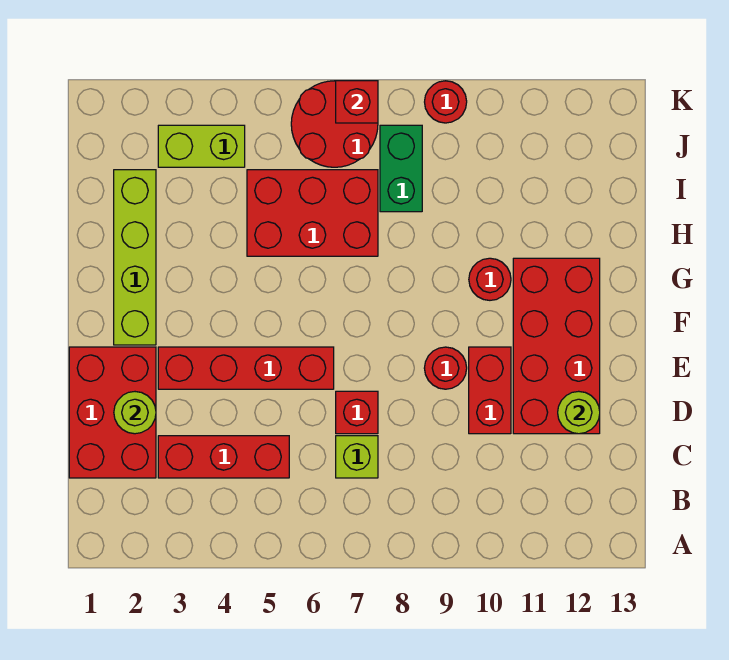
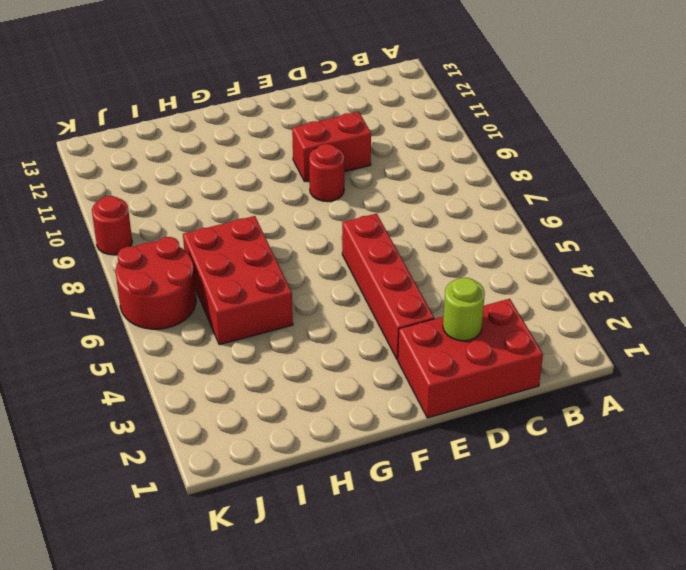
none -> red brick C3:C5 level 1
none -> lime brick C7 level 1
none -> red brick D7 level 1

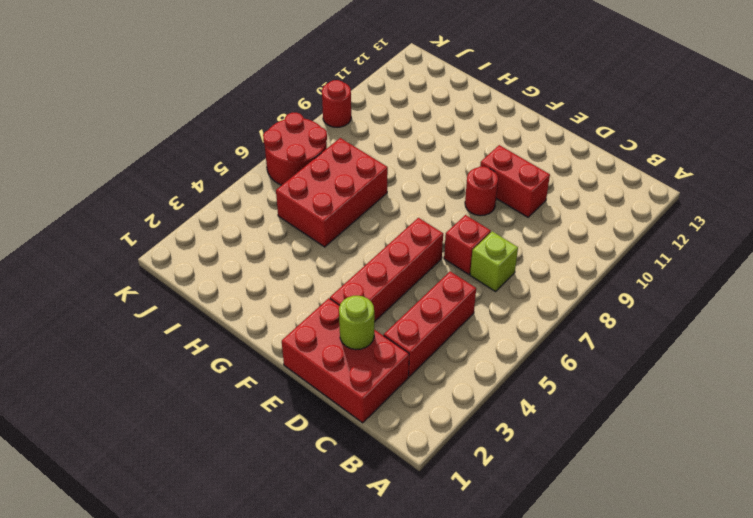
none -> red brick D11:G12 level 1
none -> lime brick F2:I2 level 1
none -> red round brick G10 level 1

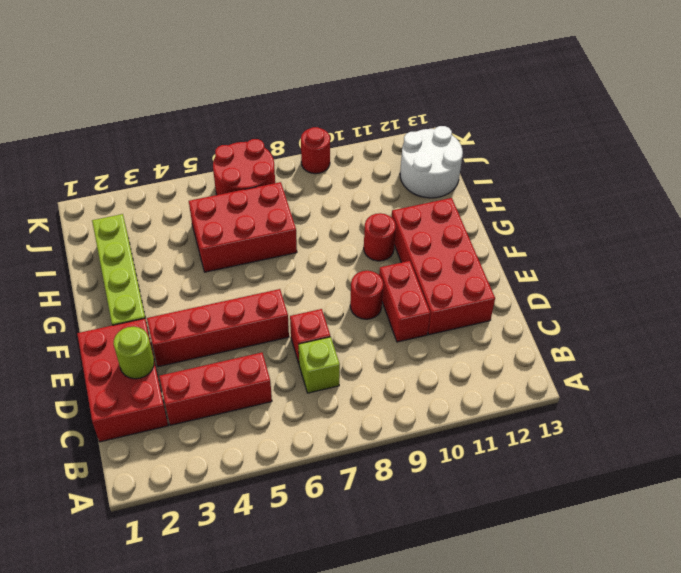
white round brick I12:J13 level 1 -> none
none -> green brick I8:J8 level 1
none -> lime brick J3:J4 level 1
none -> lime round brick D12 level 2

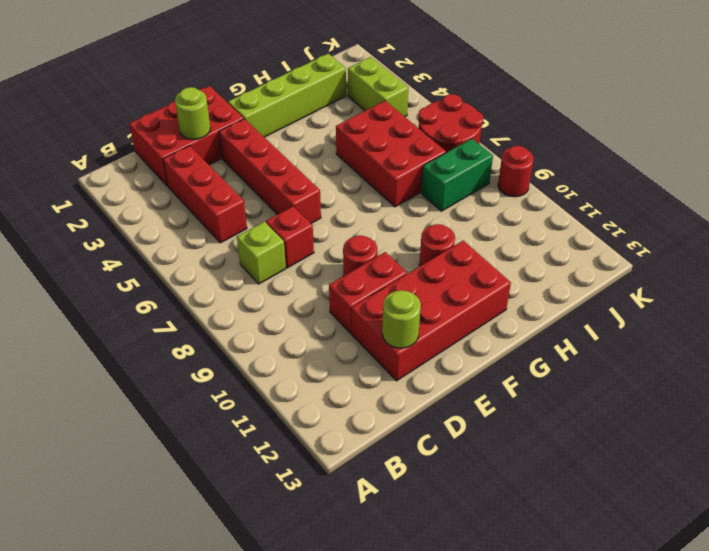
none -> red brick K7 level 2

